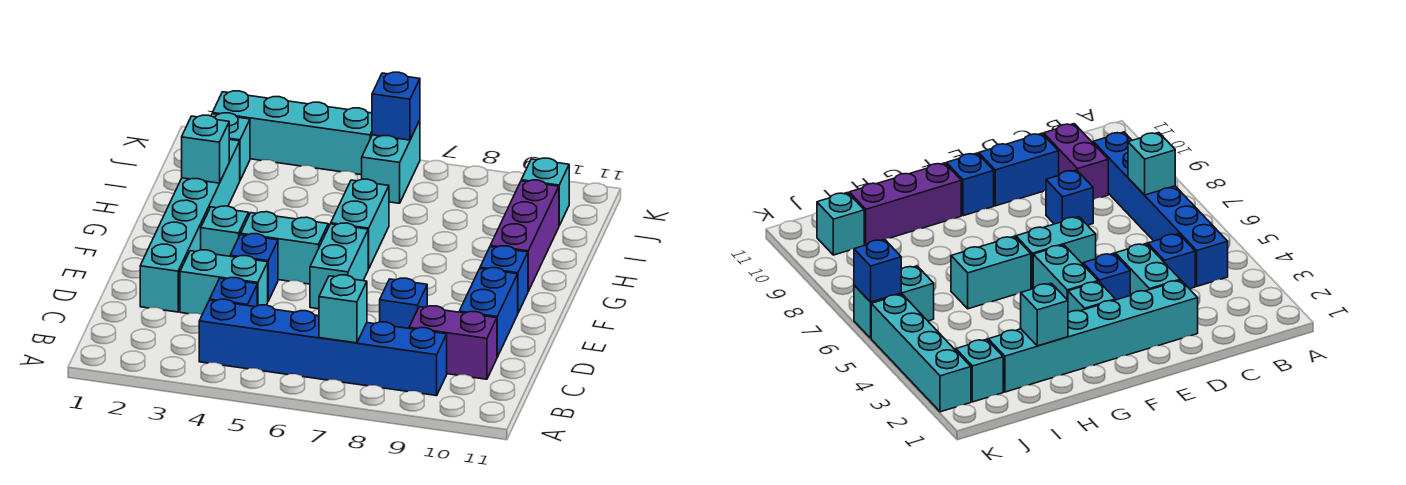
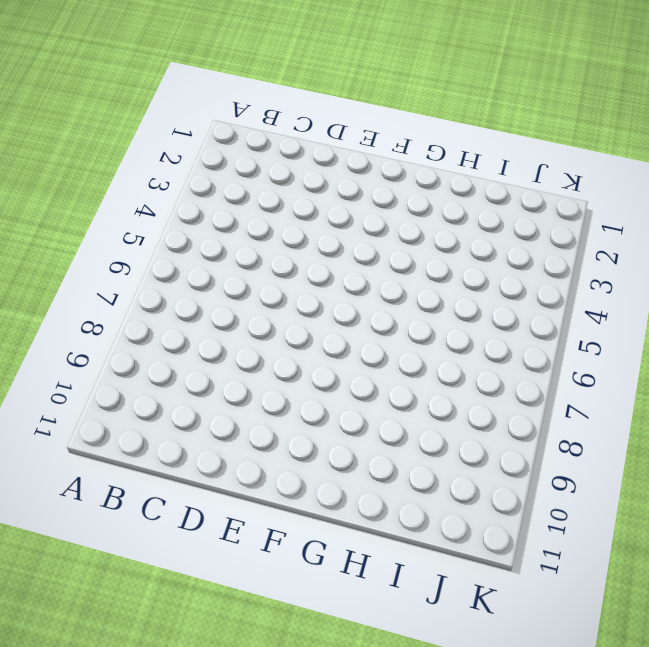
none -> blue brick B4:B9 level 1
none -> blue brick C4 level 1
none -> purple brick C9:C10 level 1

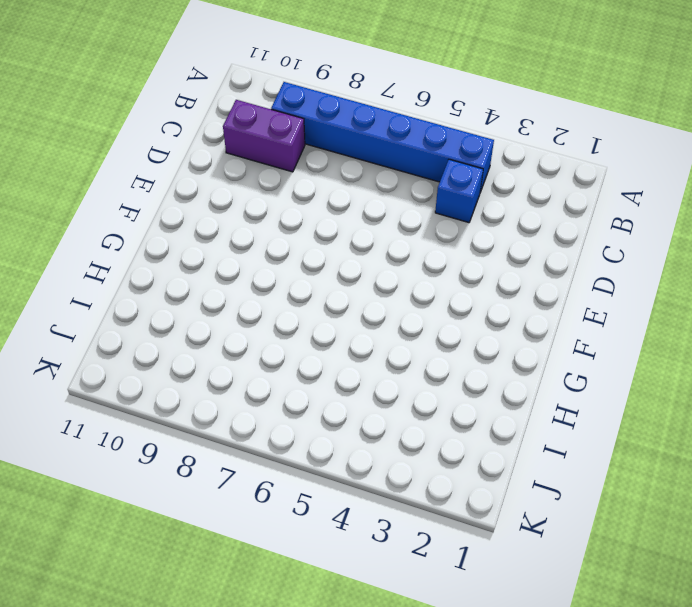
none -> cyan brick D2:I2 level 1
none -> cyan brick D3:D4 level 1
none -> blue brick D8 level 1

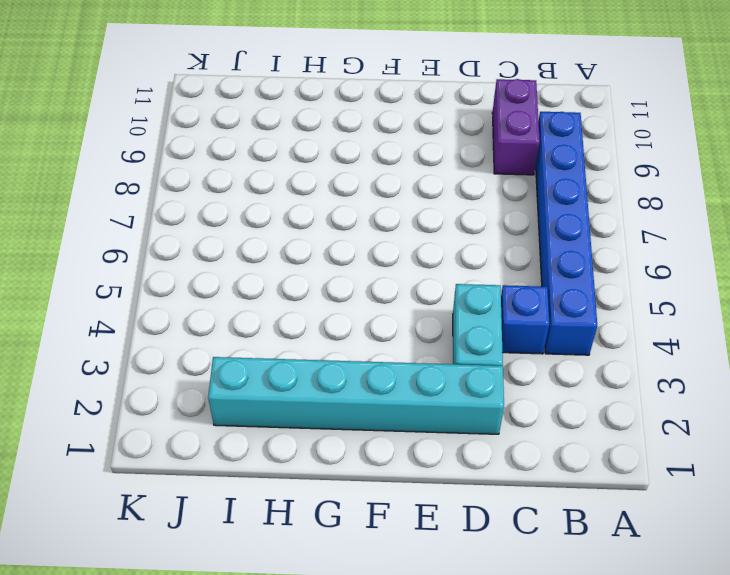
none -> blue brick D8 level 1
none -> blue brick D10:E10 level 1
none -> blue brick E4 level 1

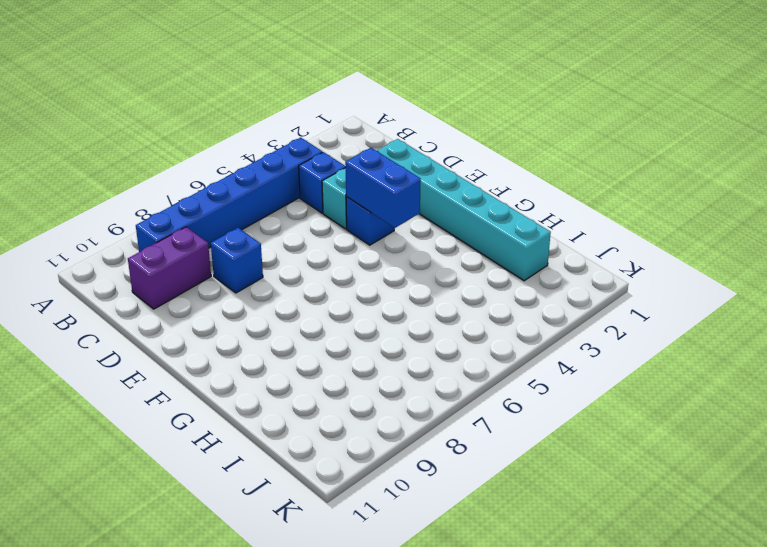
blue brick E4:F4 level 2 -> blue brick D10:E10 level 1
none -> cyan brick E6:F6 level 1
none -> cyan brick F3 level 1
none -> cyan brick F4:F5 level 1

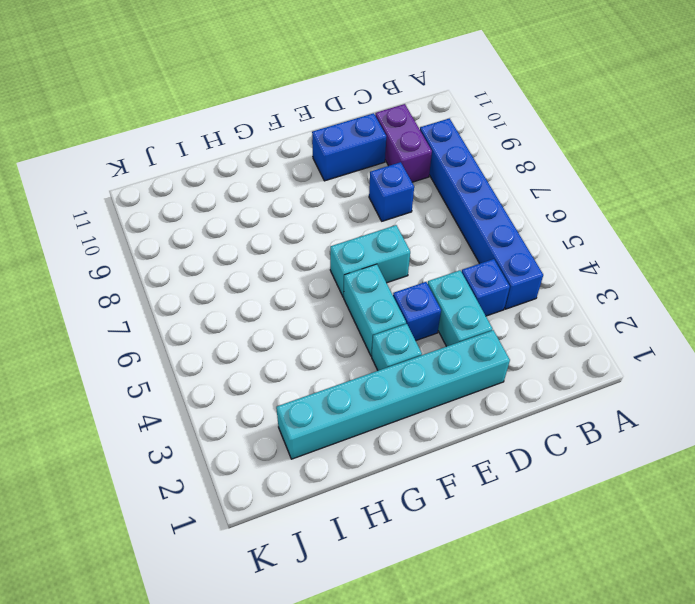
none -> blue brick F10 level 1
none -> cyan brick G6:H6 level 1
none -> purple brick G10:I10 level 1

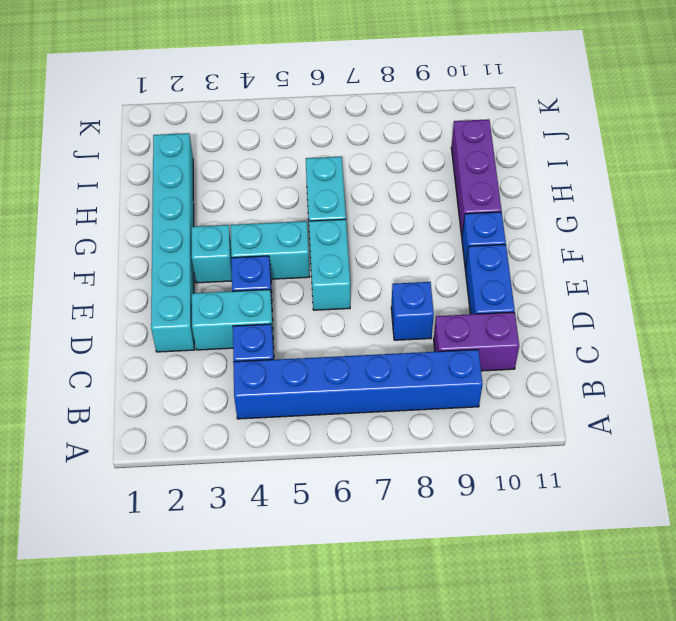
none -> cyan brick J2 level 1
none -> cyan brick J6:K6 level 1
none -> cyan brick J10 level 1

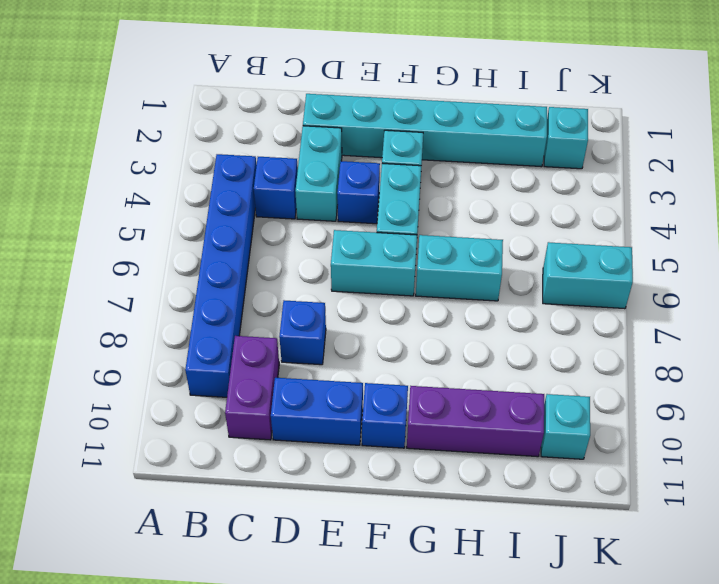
none -> cyan brick K2:K5 level 1
none -> cyan brick B7 level 2
none -> cyan brick H2 level 2

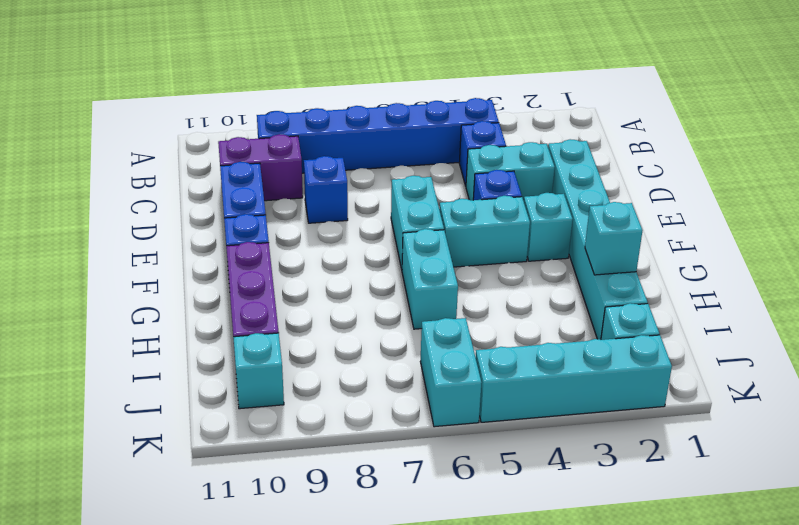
none -> cyan brick B7 level 2
none -> blue brick K6 level 2

